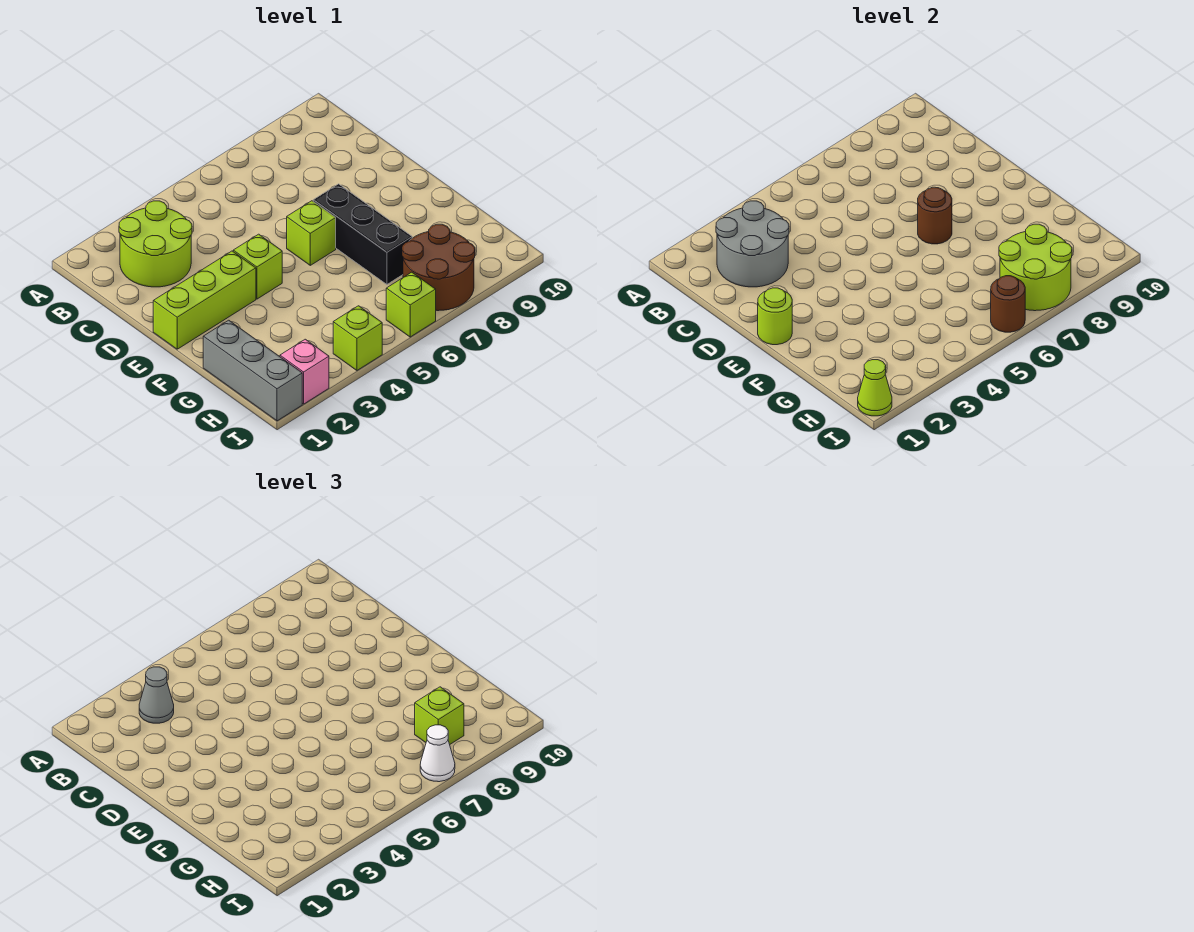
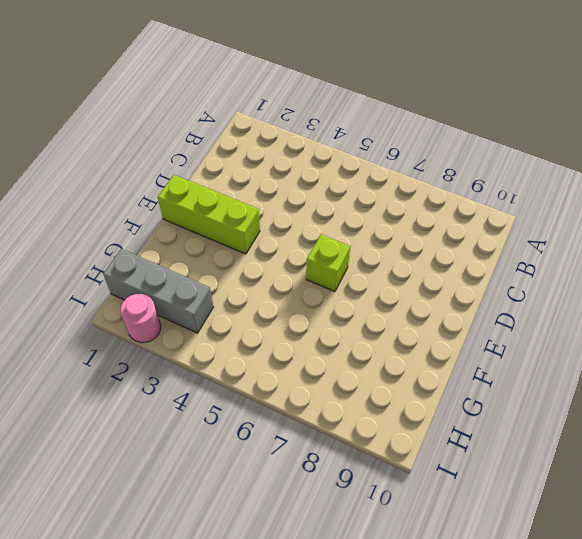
grey brick H1:H3 level 1 -> grey brick G1:I1 level 1
pink round brick I2 level 1 -> pink brick I2 level 1
none -> lime round brick B2:C3 level 1
none -> lime brick E4 level 1
none -> black brick E7:G7 level 1

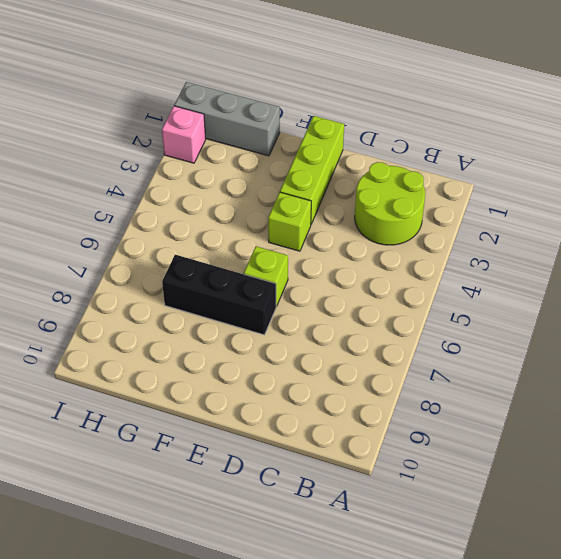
none -> brown round brick H7:I8 level 1
none -> lime brick I4 level 1
none -> lime brick I6 level 1

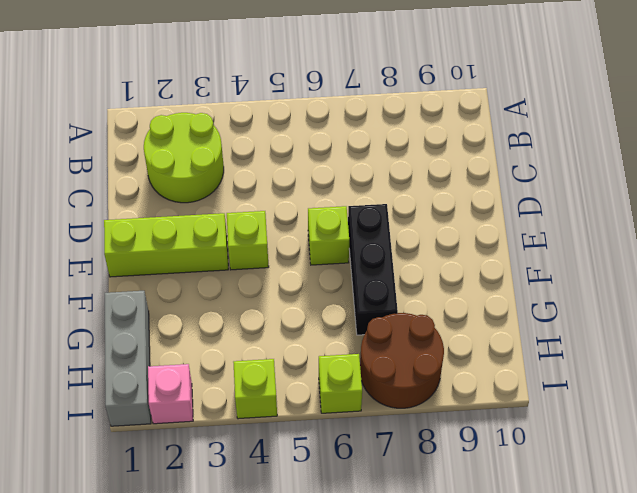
none -> grey round brick B2:C3 level 2
none -> lime round brick E1 level 2
none -> brown round brick E7 level 2

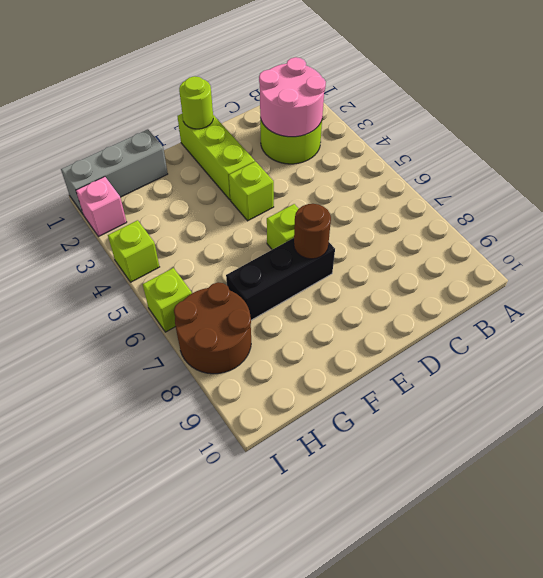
pink round brick B2:C3 level 2 -> grey round brick B2:C3 level 2
none -> lime round brick H7:I8 level 2
none -> lime cone I1 level 2
none -> brown round brick I6 level 2

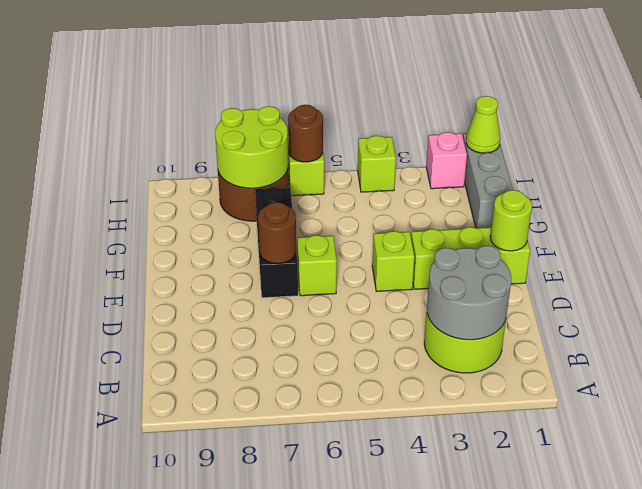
none -> grey cone B3 level 3
none -> lime brick H8 level 3
none -> white cone I7 level 3

